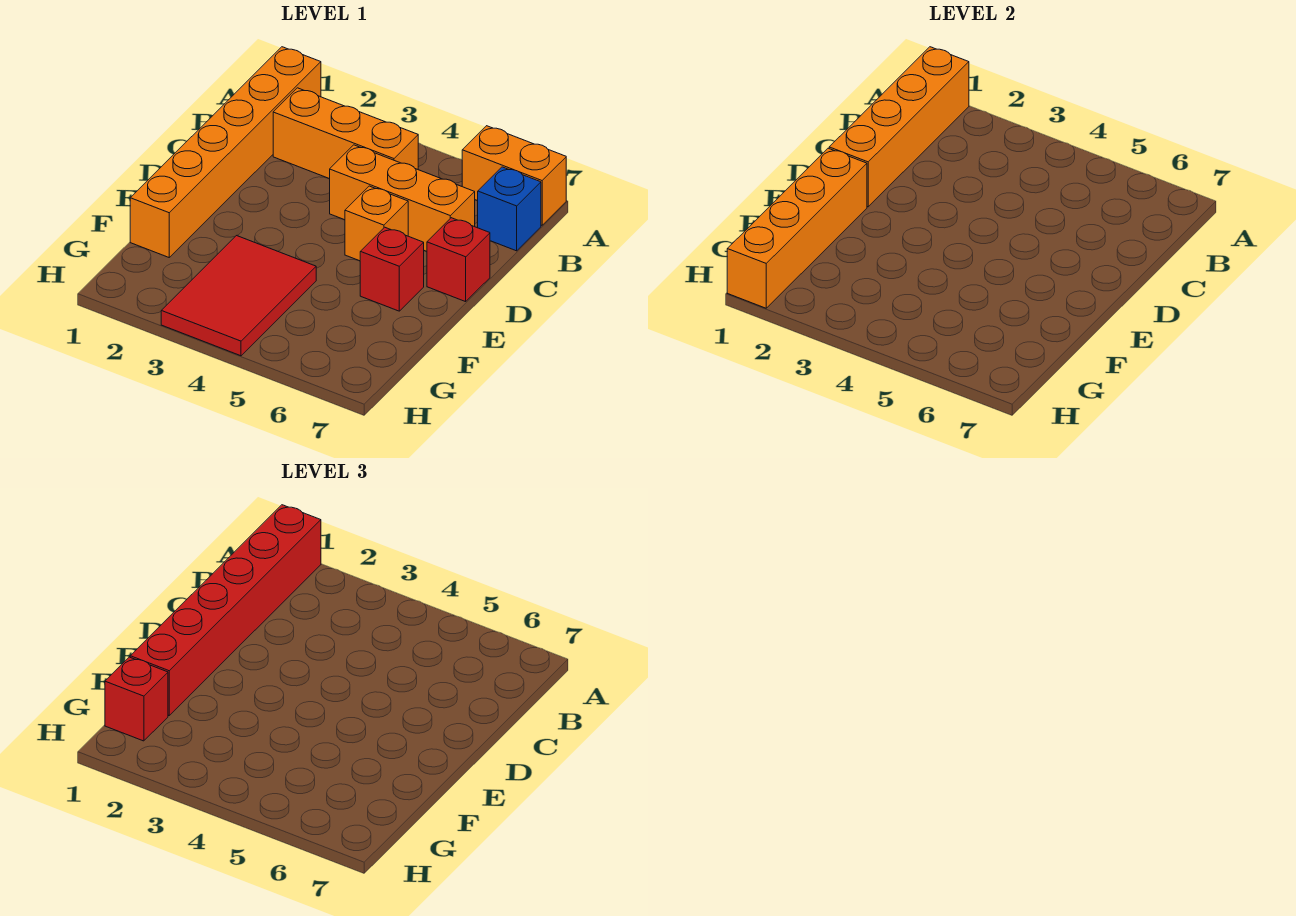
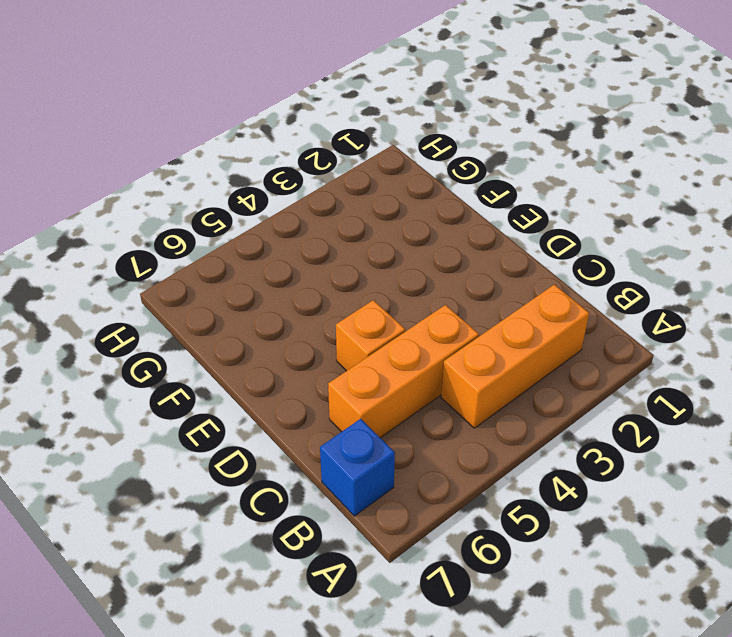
none -> orange brick A1:F1 level 1
none -> orange brick A6:A7 level 1
none -> red brick D7 level 1

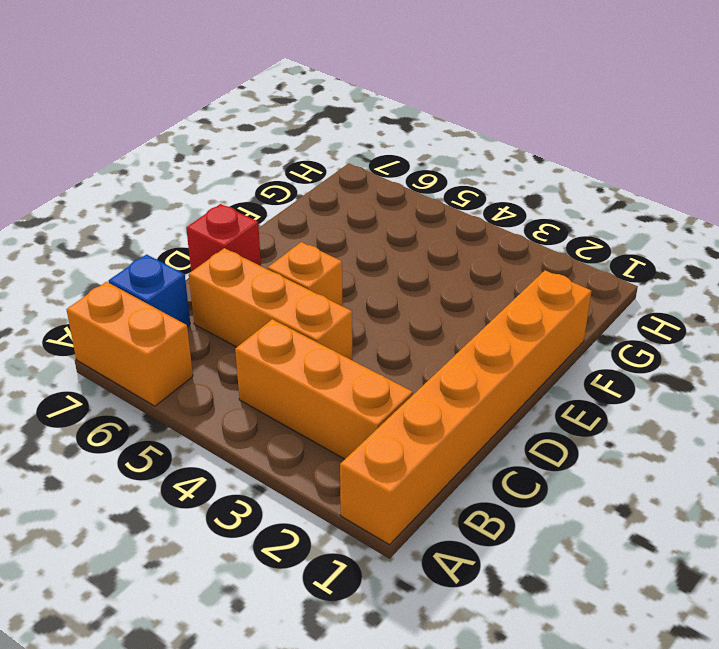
none -> red brick E6 level 1
none -> red tile F3:H4 level 1
none -> orange brick A1:D1 level 2

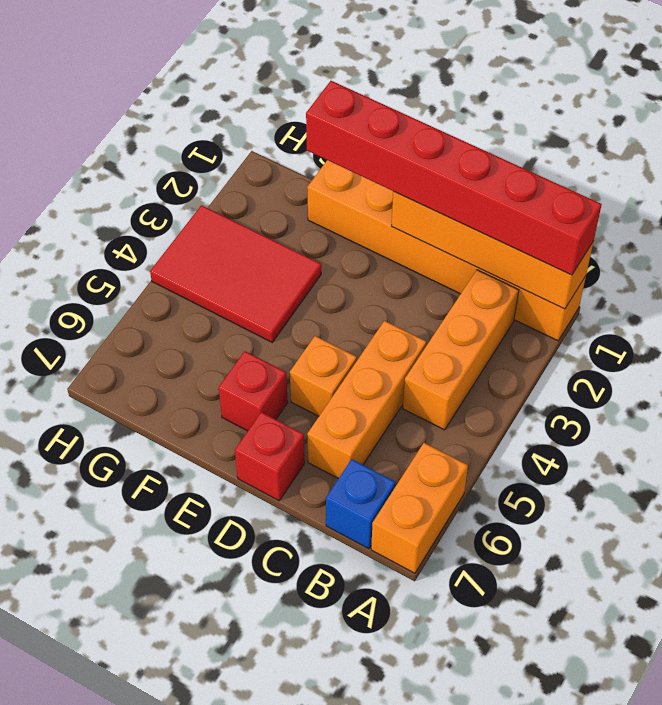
none -> orange brick E1:H1 level 2
none -> red brick G1 level 3

